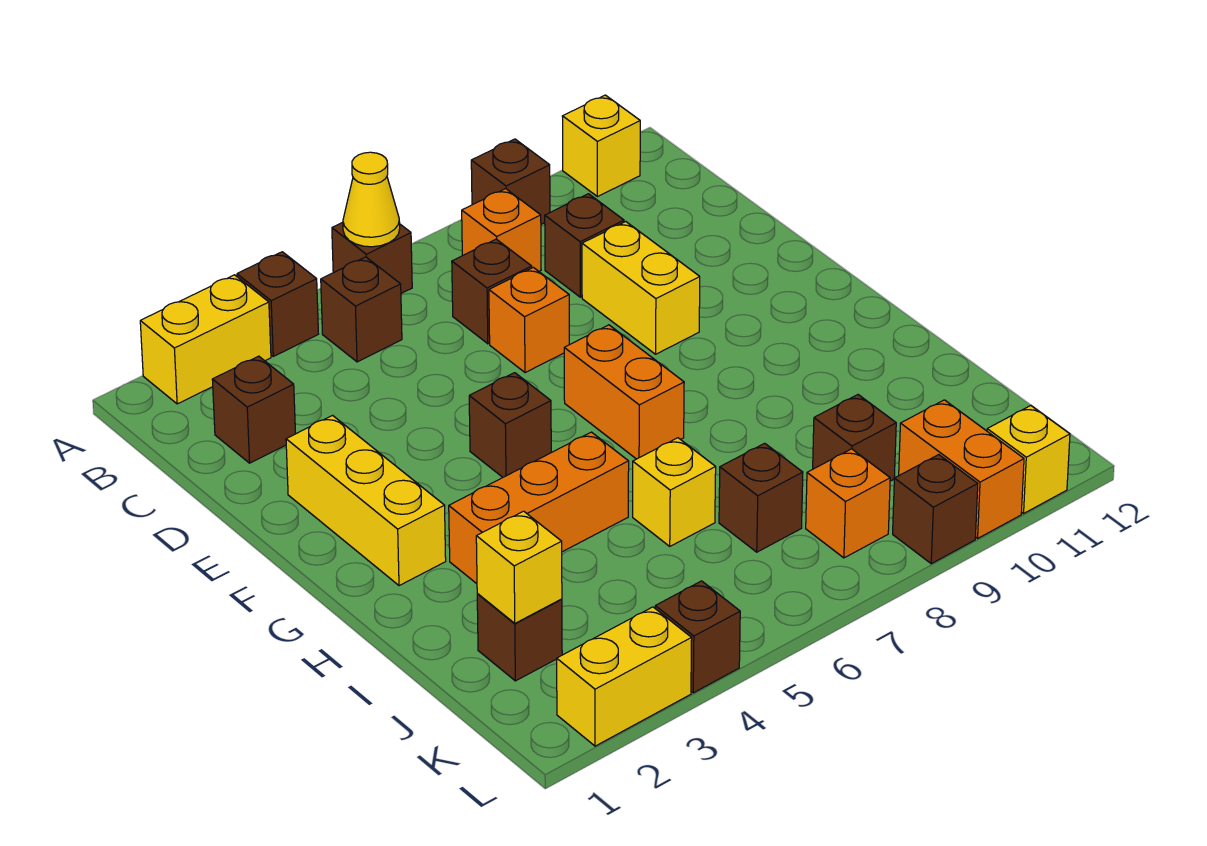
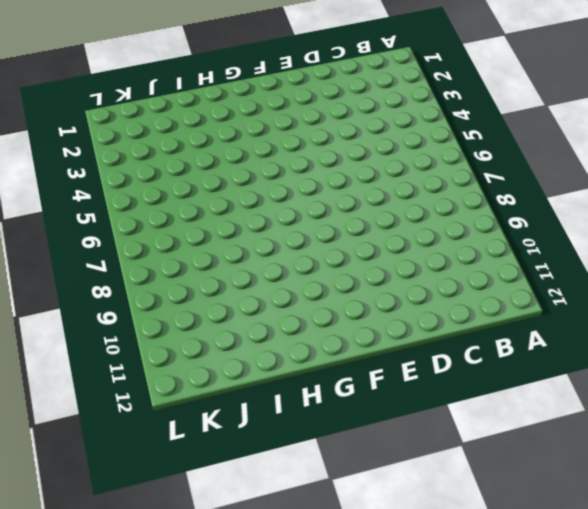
none -> yellow brick A2:A3 level 1
none -> brown brick A4 level 1
none -> brown brick A6 level 1

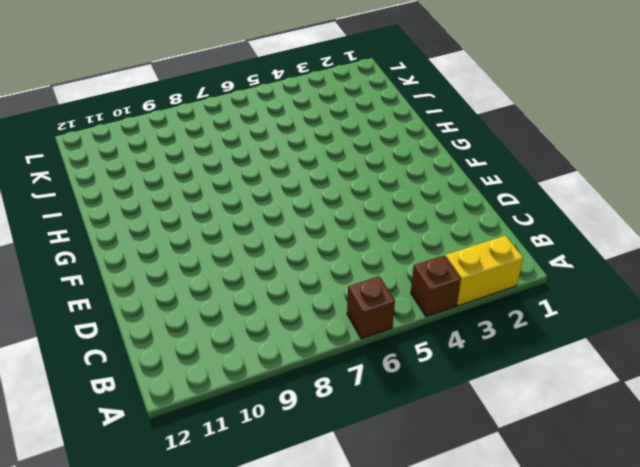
none -> brown brick A9 level 1
none -> yellow brick A11 level 1
none -> brown brick B5 level 1

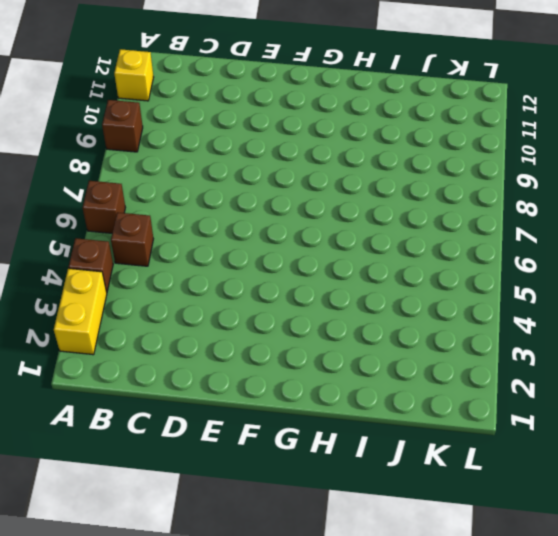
none -> orange brick B8 level 1
none -> brown brick C2 level 1
none -> brown brick C7 level 1

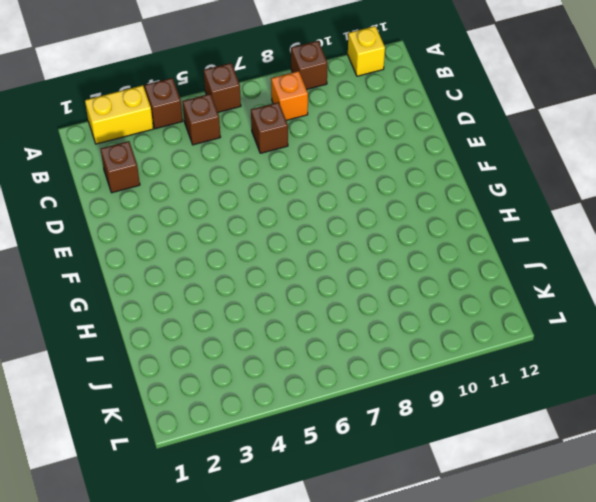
none -> brown brick C9 level 1
none -> orange brick D7 level 1
none -> yellow brick D9:E9 level 1

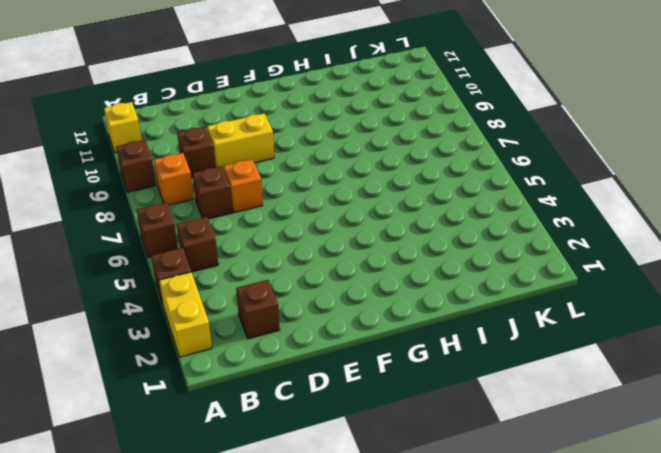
none -> yellow brick E2:G2 level 1
none -> brown brick F5 level 1
none -> orange brick F7:G7 level 1

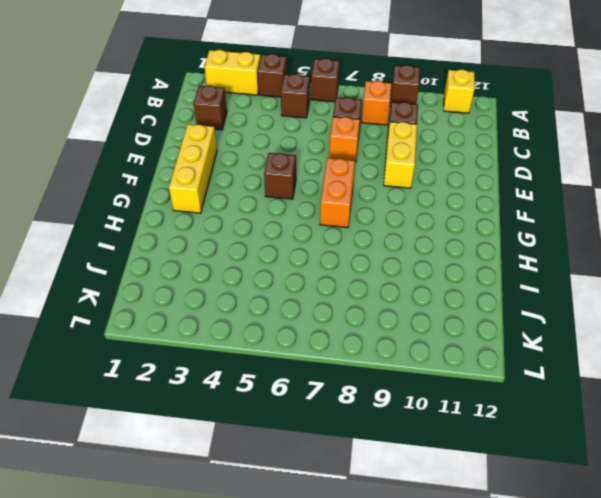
none -> orange brick H3:H5 level 1
none -> yellow brick I6 level 1
none -> brown brick J2 level 1

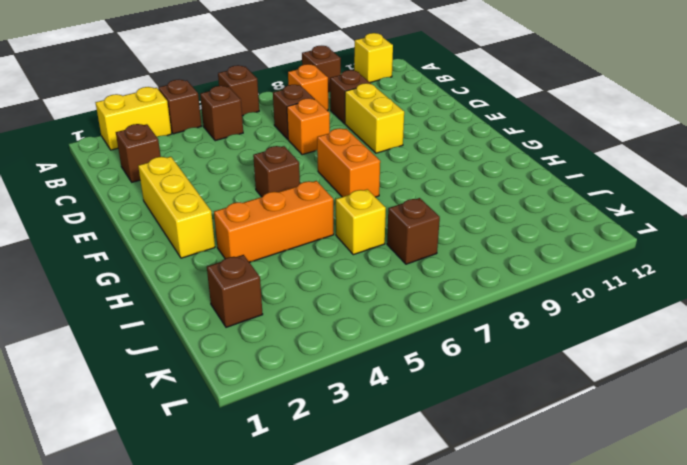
none -> brown brick J9 level 1
none -> orange brick K8 level 1
none -> orange brick K10:L10 level 1

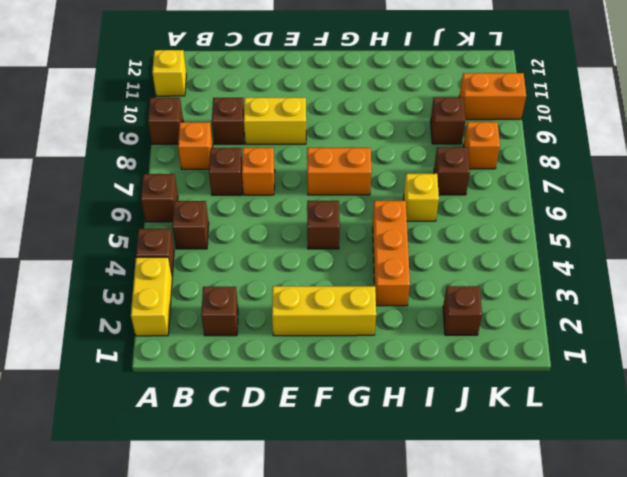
none -> yellow brick L2:L3 level 1
none -> brown brick L4 level 1
none -> brown brick L9 level 1

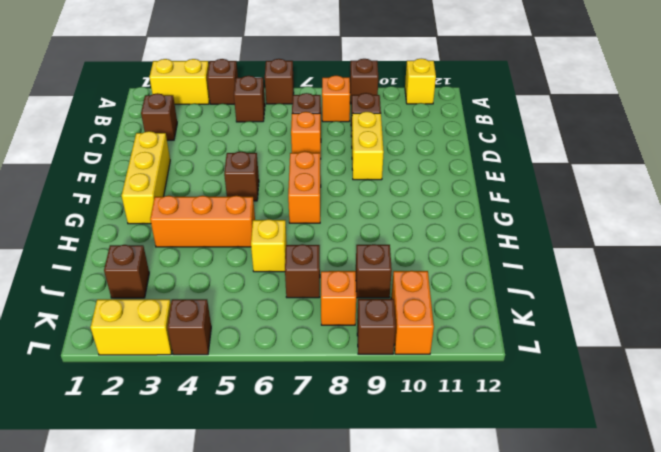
none -> yellow brick L11 level 1
none -> yellow cone A6 level 2
none -> yellow brick J2 level 2

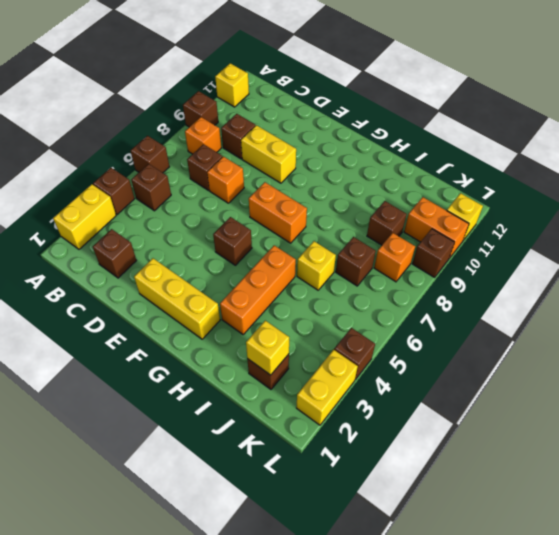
none -> yellow cone A6 level 2

